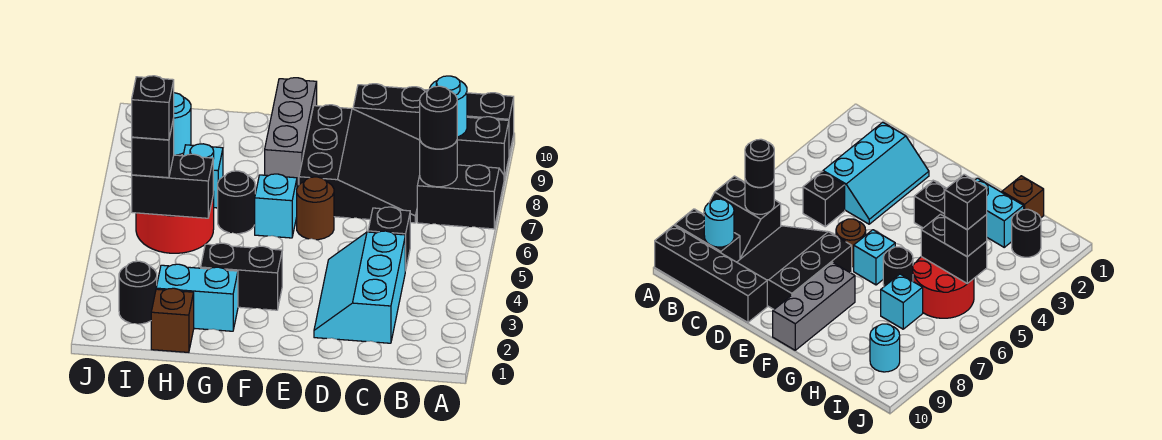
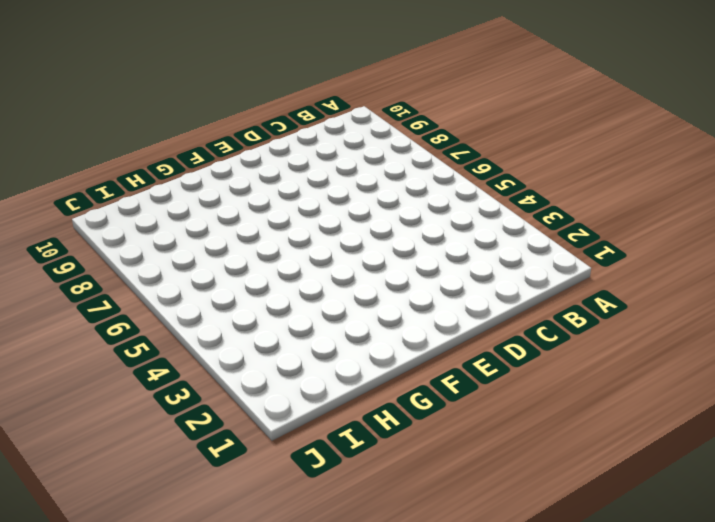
none -> black slope A7:B8 level 1 top 7
none -> black brick A9:B9 level 1
none -> black brick A10:D10 level 1

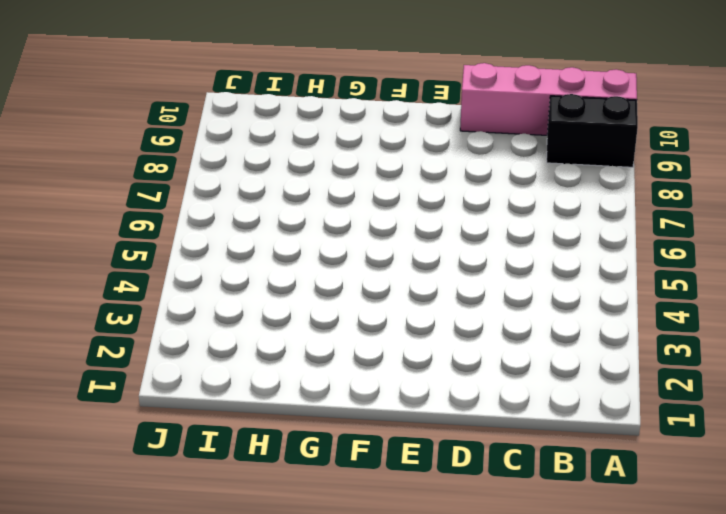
pink brick A10:D10 level 1 -> black brick A10:D10 level 1
none -> black slope A7:B8 level 1 top 7
none -> cyan slope C2:D4 level 1 top C
none -> black brick C5 level 1

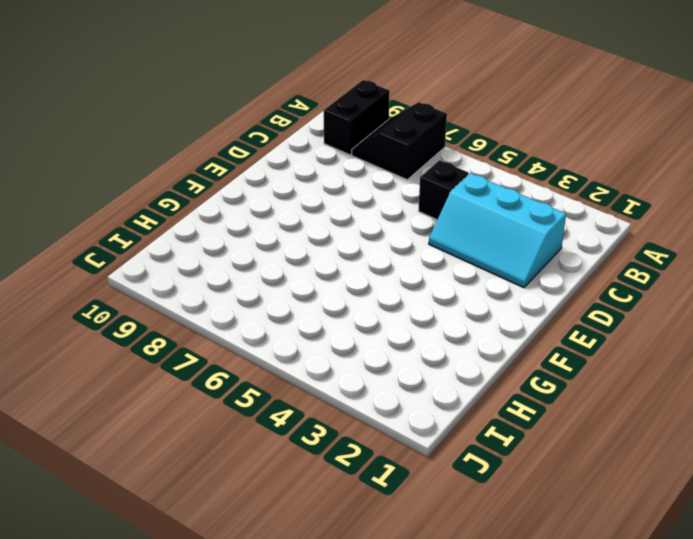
none -> black brick A10:D10 level 1
none -> black slope C7:E9 level 1 top E
none -> brown round brick E6 level 1

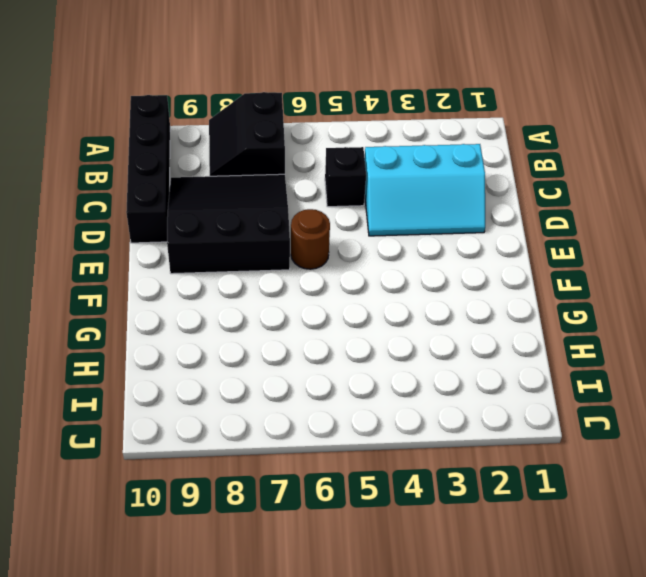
none -> black brick A9:B9 level 1
none -> black brick F3:G3 level 1
none -> cyan brick F6 level 1

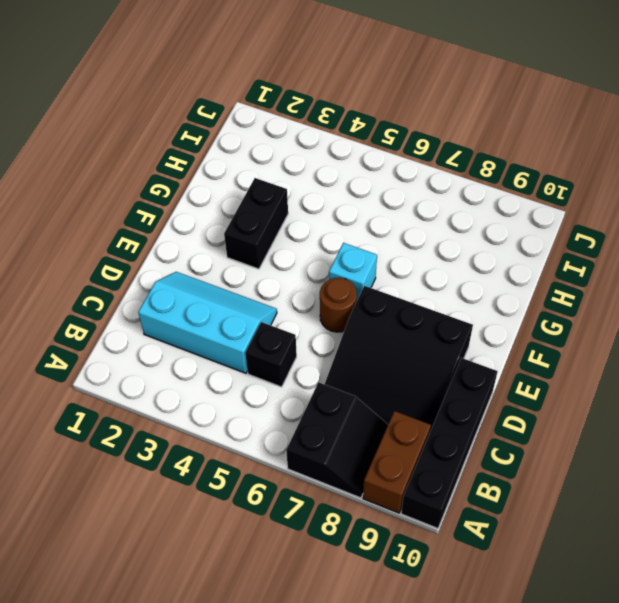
brown brick A9:B9 level 1 -> black brick A9:B9 level 1
none -> grey brick F8:F10 level 1
none -> cyan brick G2:H2 level 1
none -> black round brick G6 level 1

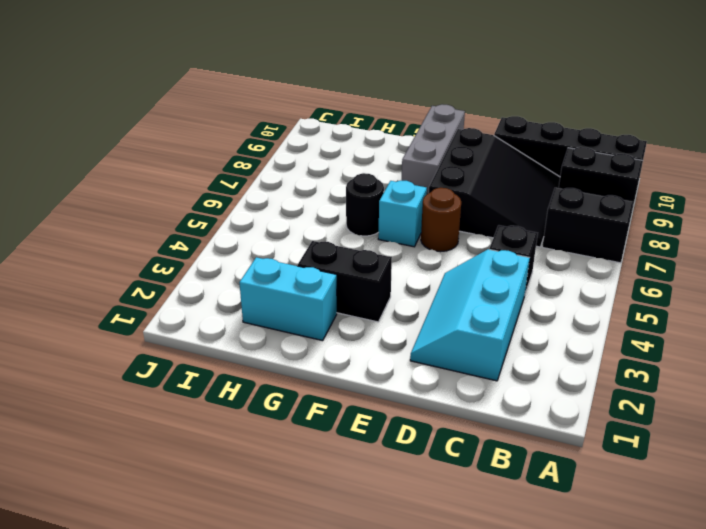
none -> brown brick H1 level 1
none -> red round brick H5:I6 level 1
none -> cyan brick H7 level 1

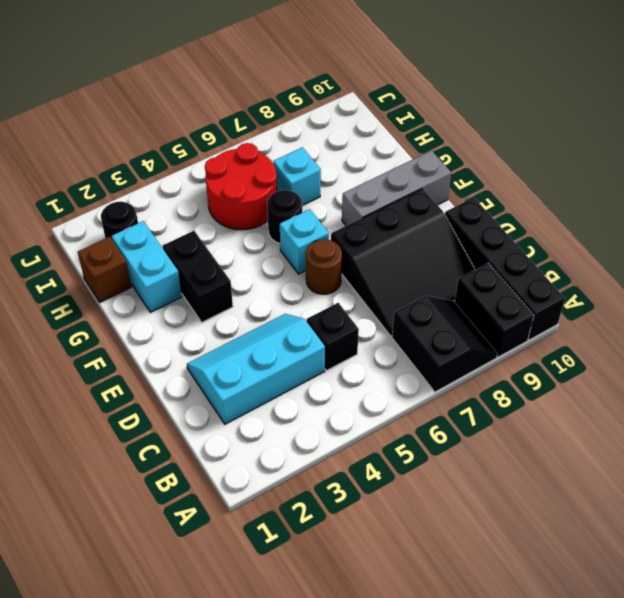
none -> cyan round brick I9 level 1
none -> black round brick B7 level 2
none -> cyan round brick B9 level 2

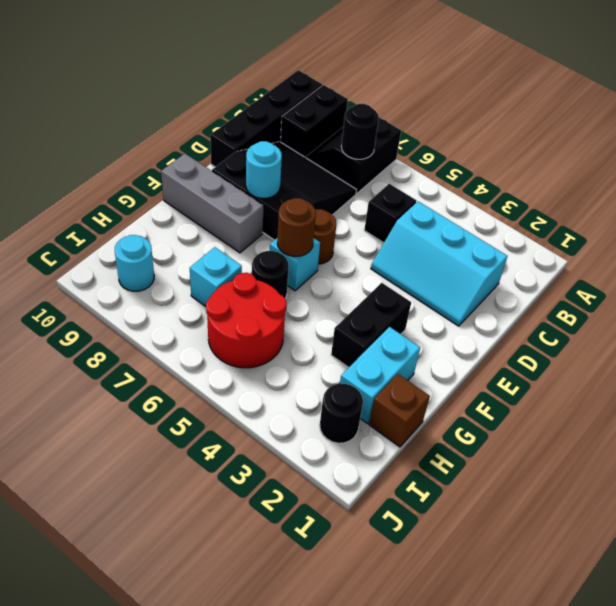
cyan round brick E8 level 2 -> cyan round brick B9 level 2
brown round brick F6 level 2 -> none
none -> black brick H5:I5 level 2
none -> black round brick B7 level 3
none -> black brick I5 level 3

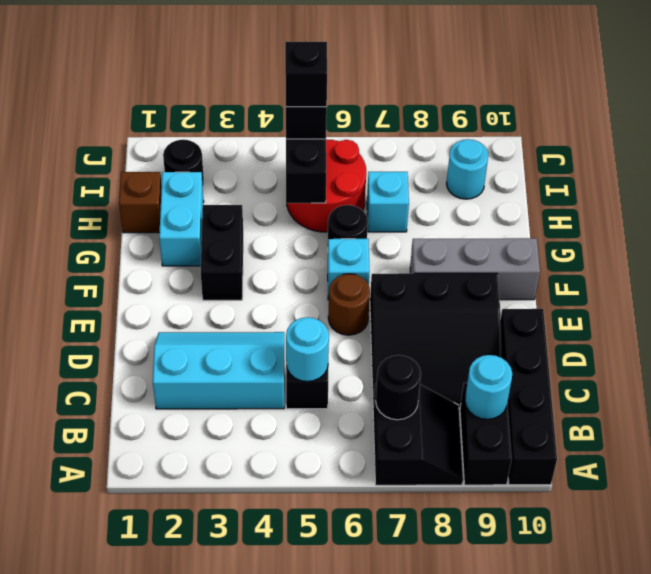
cyan round brick C5 level 2 -> none
none -> black round brick B7 level 3

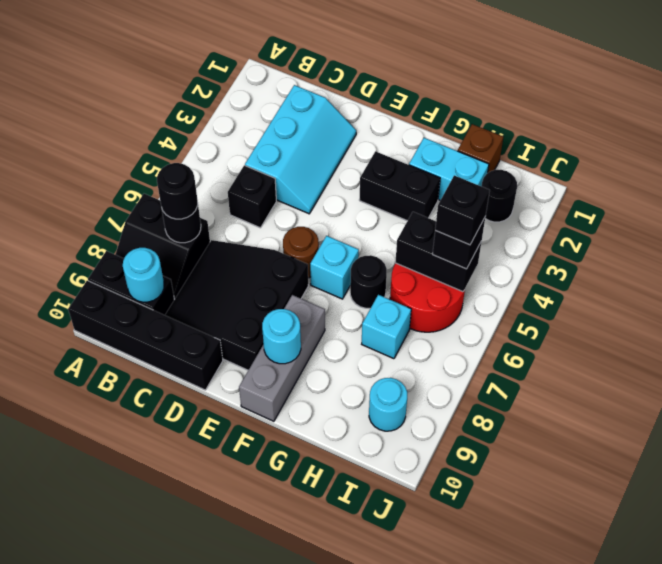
cyan round brick F9 level 2 -> none

